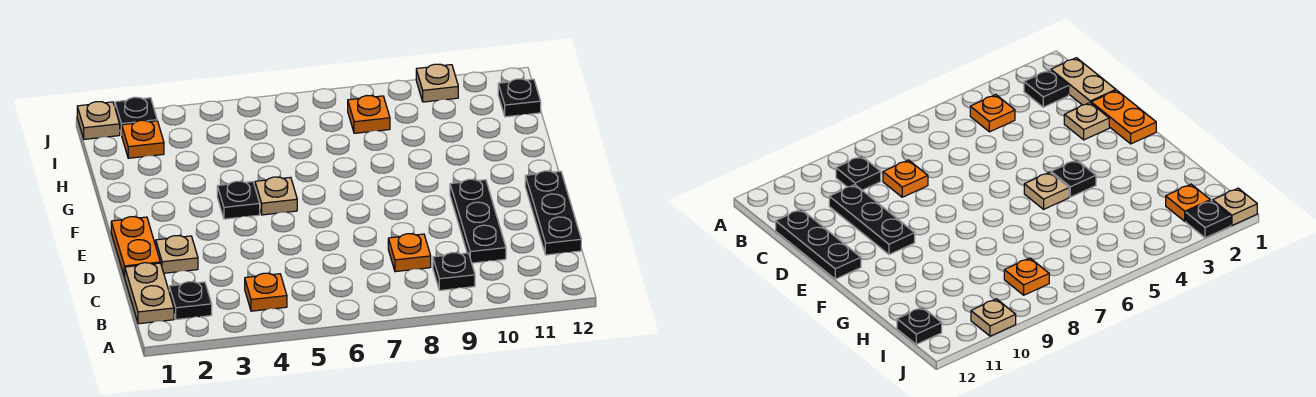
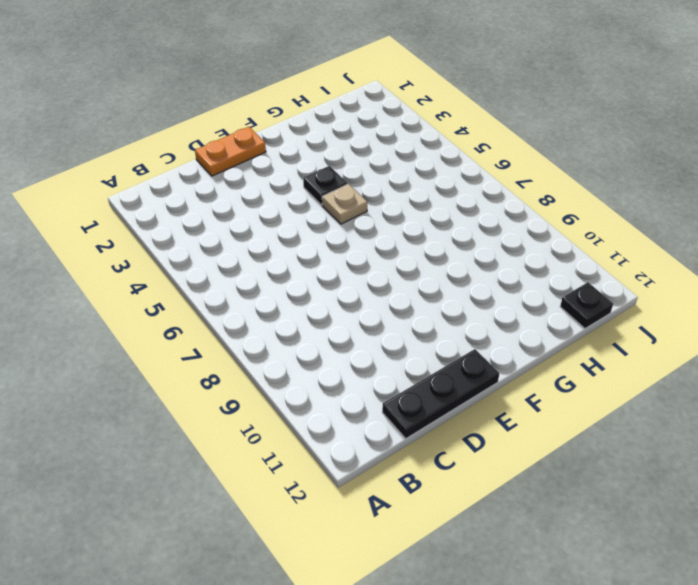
none -> tan plate B1:C1 level 1
none -> black plate B2 level 1
none -> orange plate B4 level 1

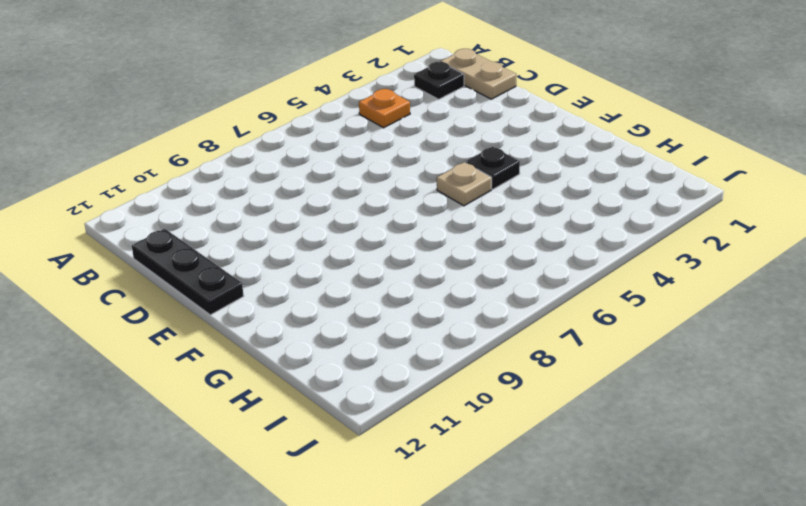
none -> black plate B9 level 1
none -> orange plate C8 level 1
none -> black plate C10:E10 level 1

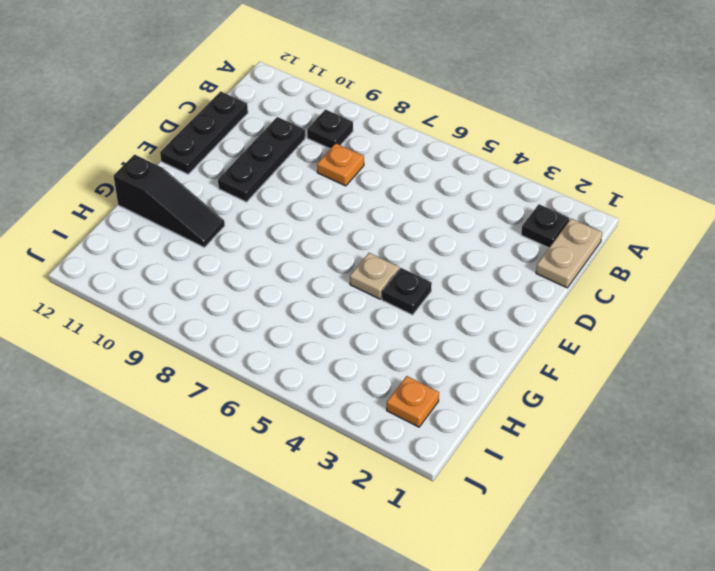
black slope G10:G12 level 1 top 12 -> none
none -> orange plate B4 level 1
none -> orange plate D1:E1 level 1
none -> tan plate D2 level 1

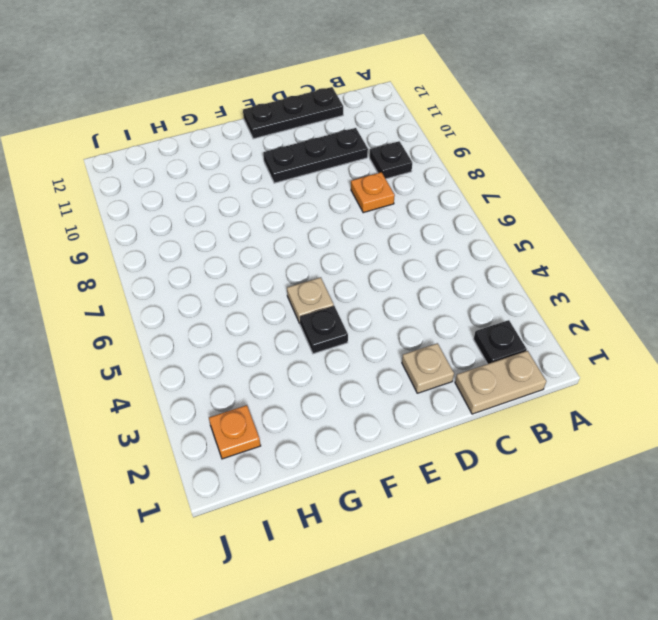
none -> orange plate B4 level 1
none -> orange plate D1:E1 level 1
none -> orange plate I8 level 1

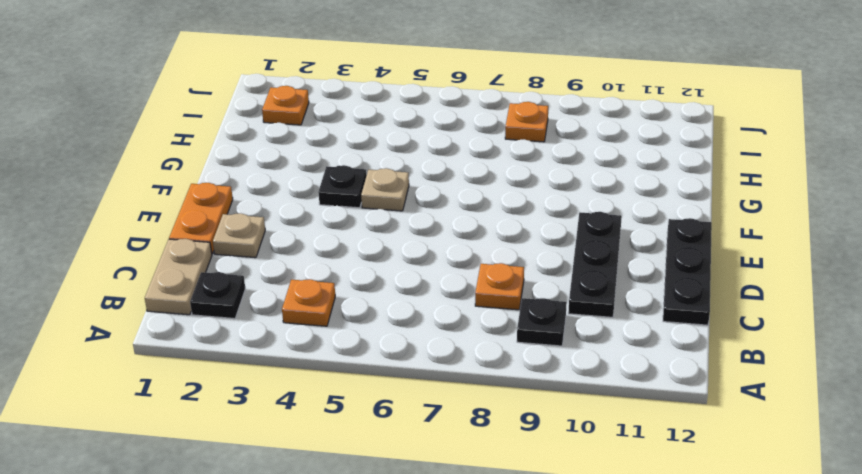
none -> black plate I12 level 1
none -> tan plate J1 level 1
none -> black plate J2 level 1

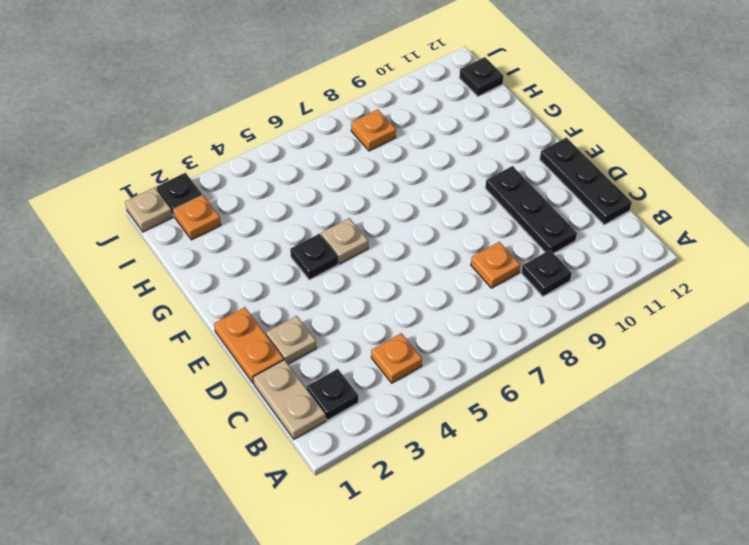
none -> tan plate J10 level 1

